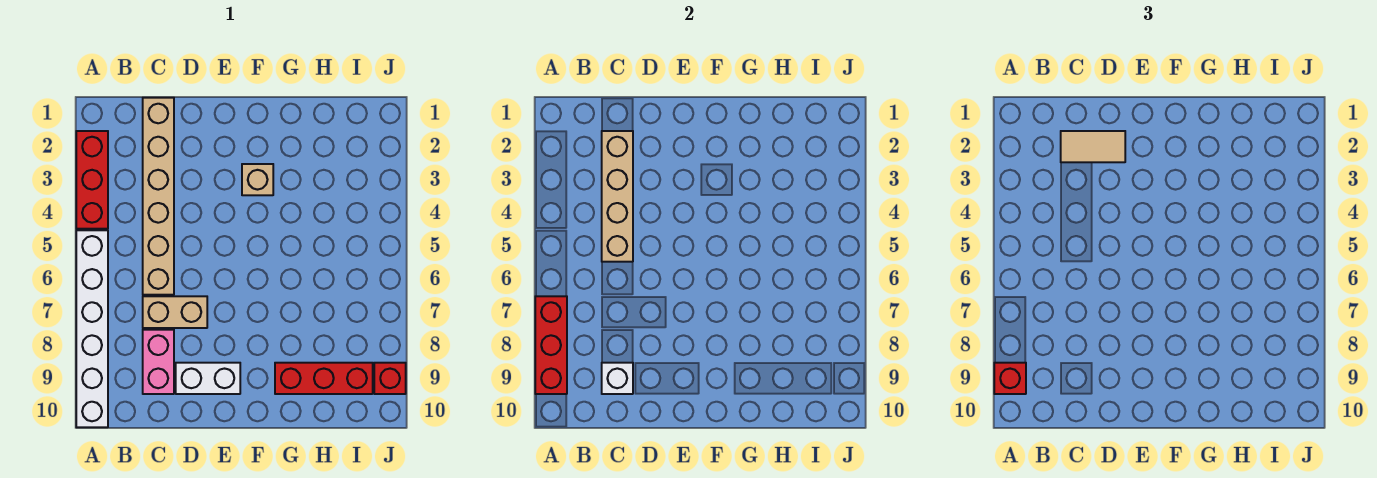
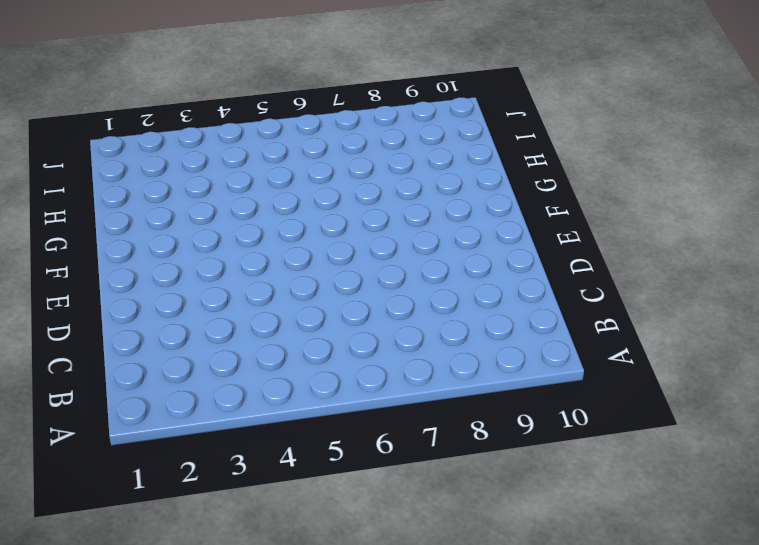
none -> red brick A2:A4 level 1
none -> white brick A5:A10 level 1
none -> tan brick C1:C6 level 1

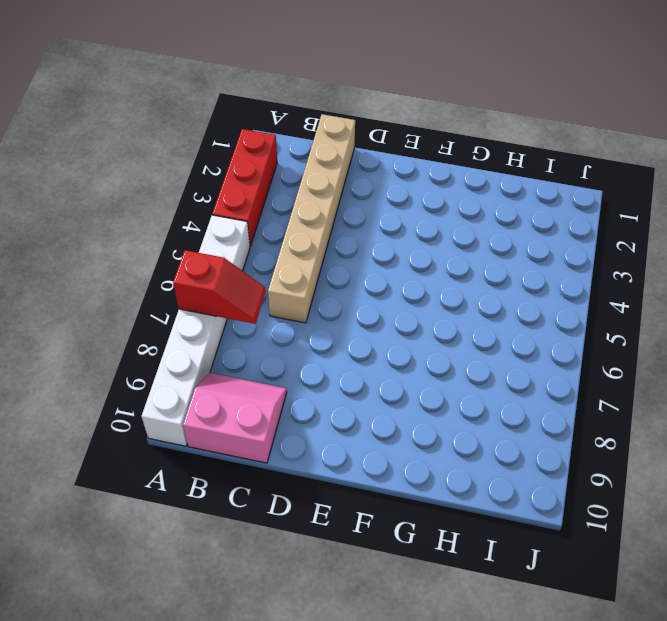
red slope A7:B7 level 2 top A -> red brick A7:A9 level 2
pink slope B9:C10 level 1 top 10 -> pink brick C8:C9 level 1
none -> tan brick C7:D7 level 1
none -> white brick D9:E9 level 1
none -> tan brick F3 level 1

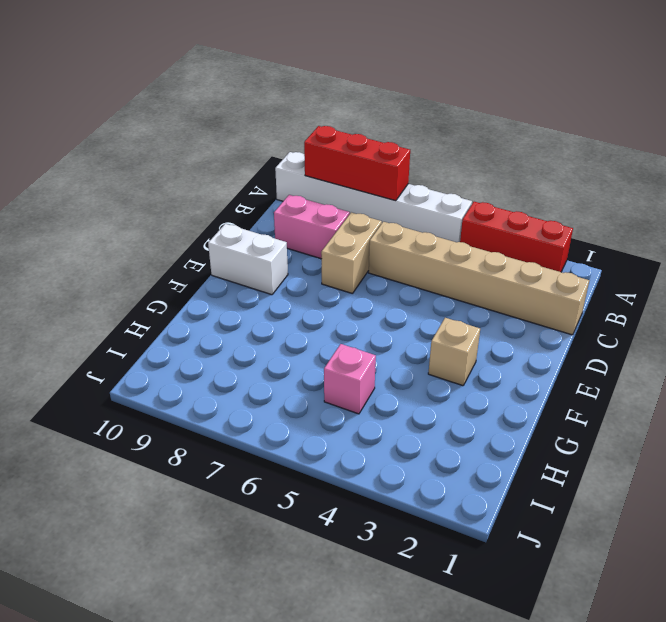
white brick E9:E10 level 1 -> white brick D9:E9 level 1
pink brick H5 level 1 -> none
none -> red brick G9:I9 level 1
none -> red brick J9 level 1
none -> tan brick C2:C5 level 2

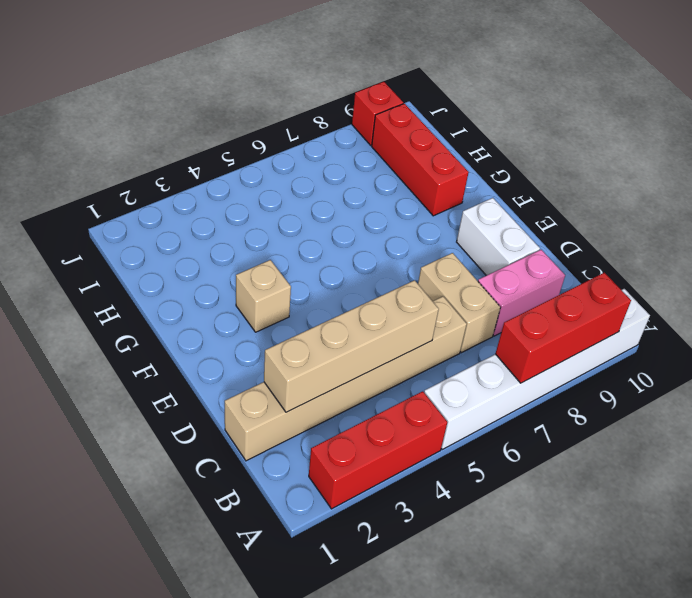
none -> white brick C9 level 2
none -> red brick A9 level 3
none -> tan tile C2:D2 level 3

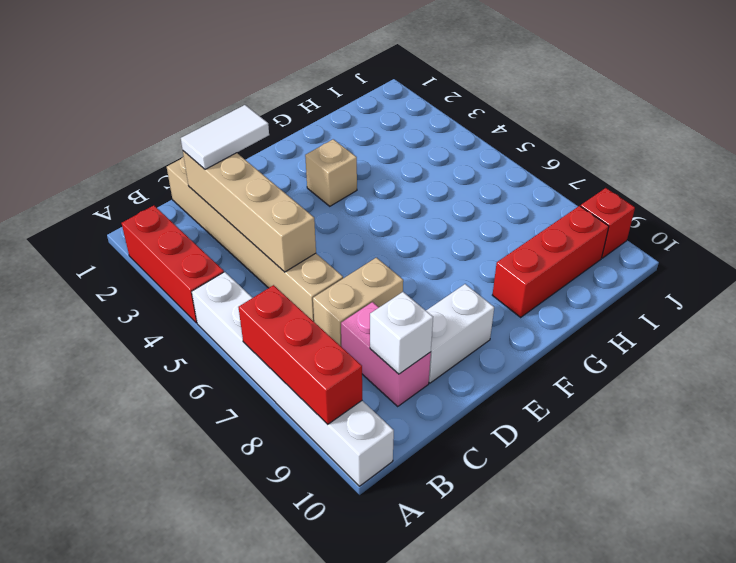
white tile C2:D2 level 3 -> tan tile C2:D2 level 3
none -> red brick A9 level 3

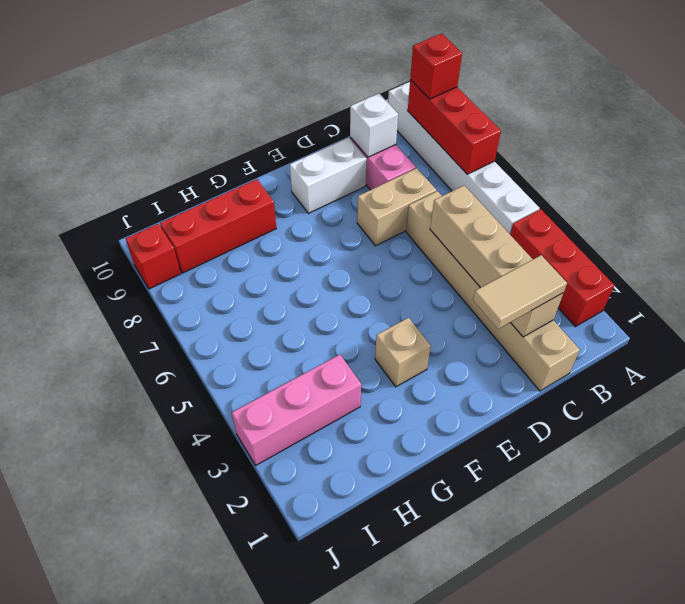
pink brick H3:J3 level 1 -> none

